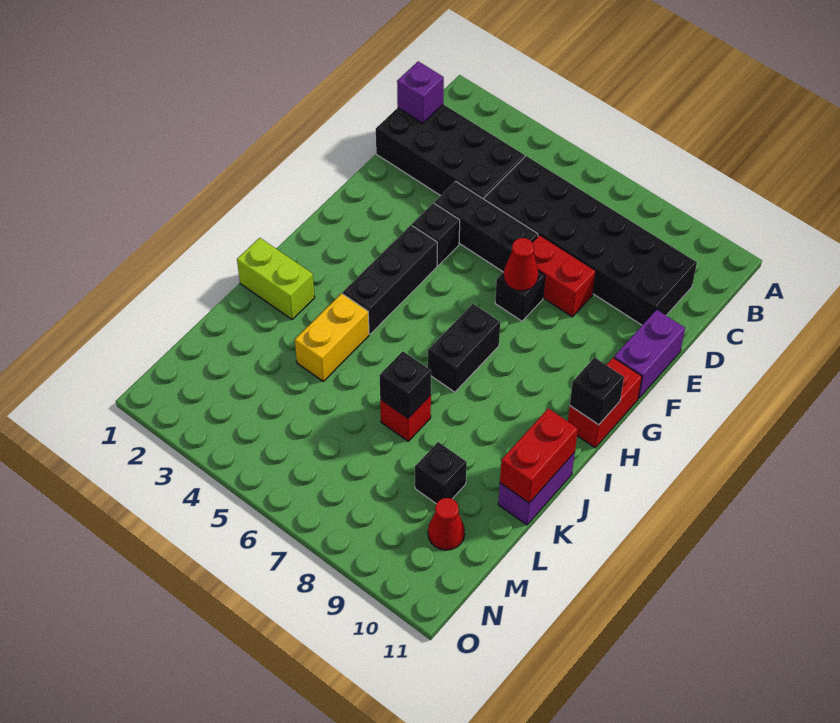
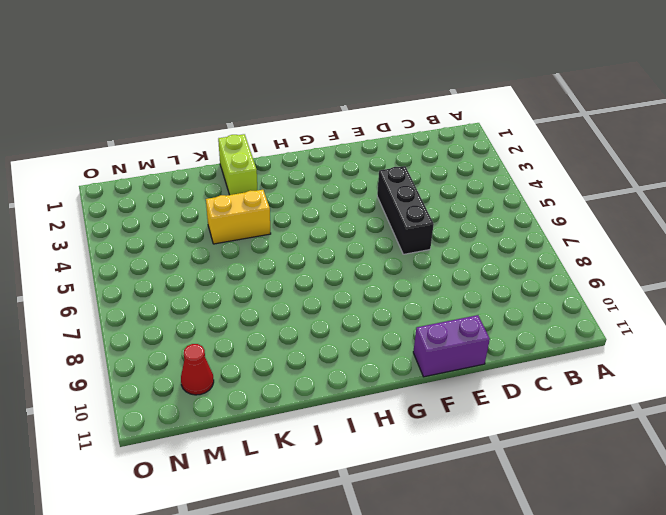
none -> black brick C1:D4 level 1
none -> black brick C5:D10 level 1
none -> red brick E7:E8 level 1

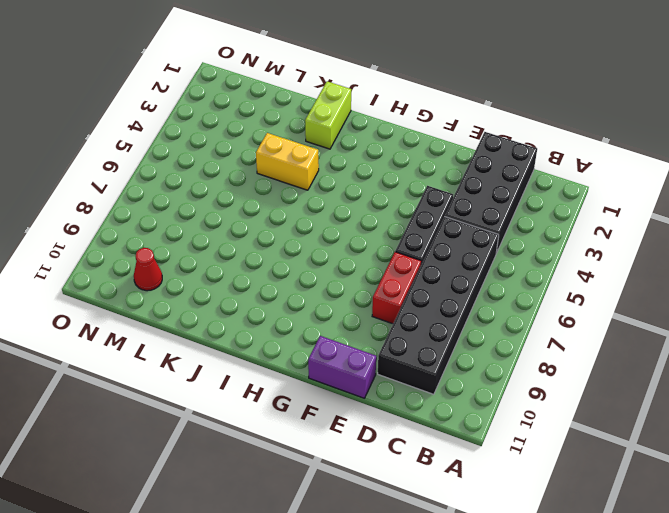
none -> black brick F4 level 1
none -> black brick F7 level 1
none -> black brick G4:I4 level 1

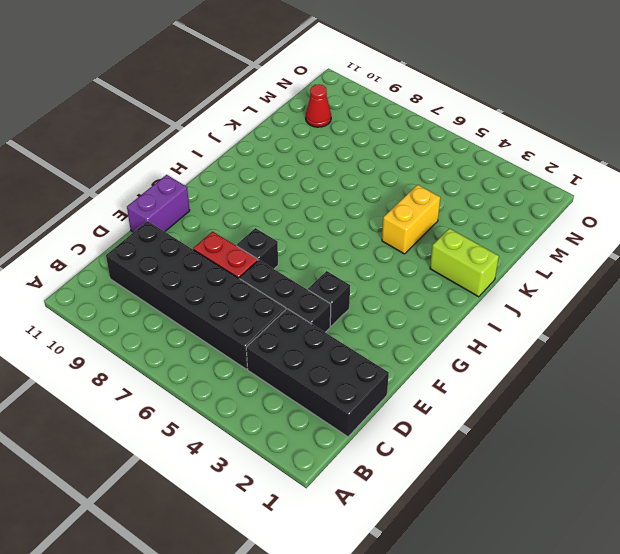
none -> black brick G4:I4 level 1
none -> red brick G11:H11 level 1
none -> black brick H7:I7 level 1

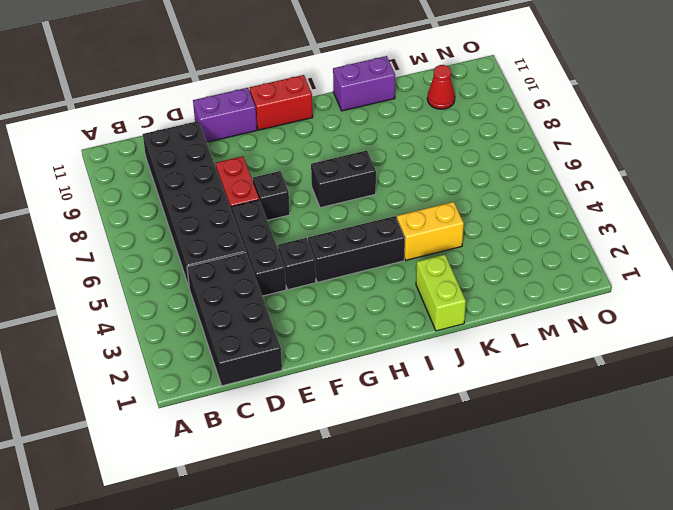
none -> red brick K7 level 1
none -> black brick L9 level 1
none -> purple brick C1 level 2

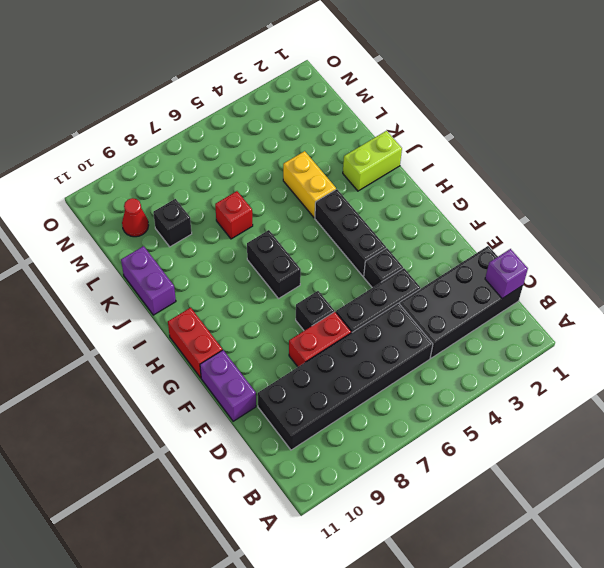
none -> red cone F7 level 2
none -> black brick H11 level 2
none -> red brick J11:K11 level 2

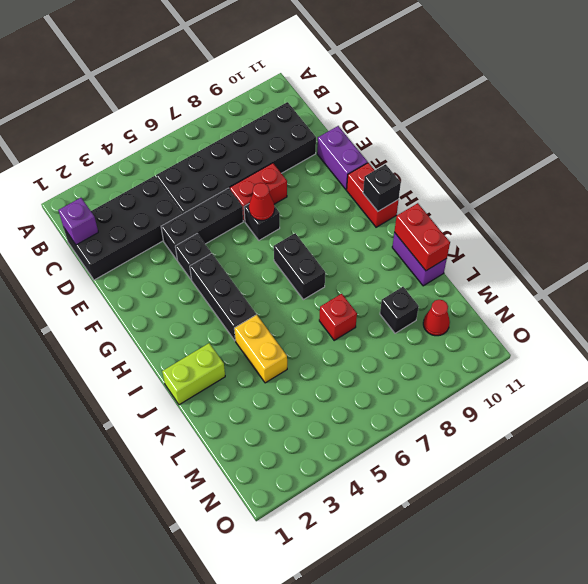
none -> black brick K7 level 2

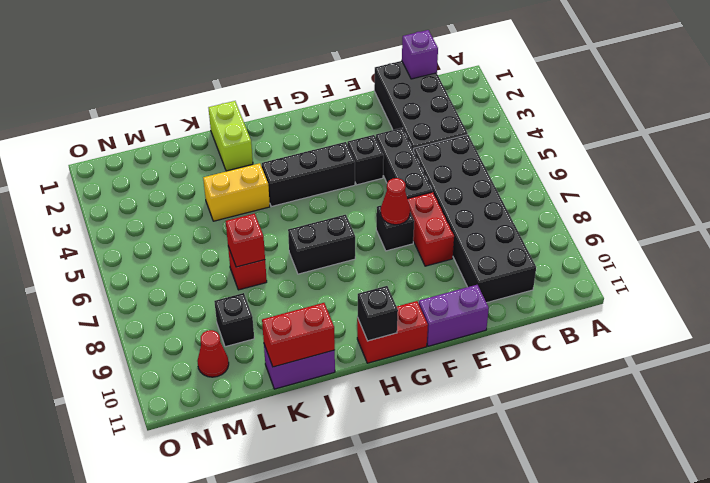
red brick K7 level 2 -> black brick K7 level 2

